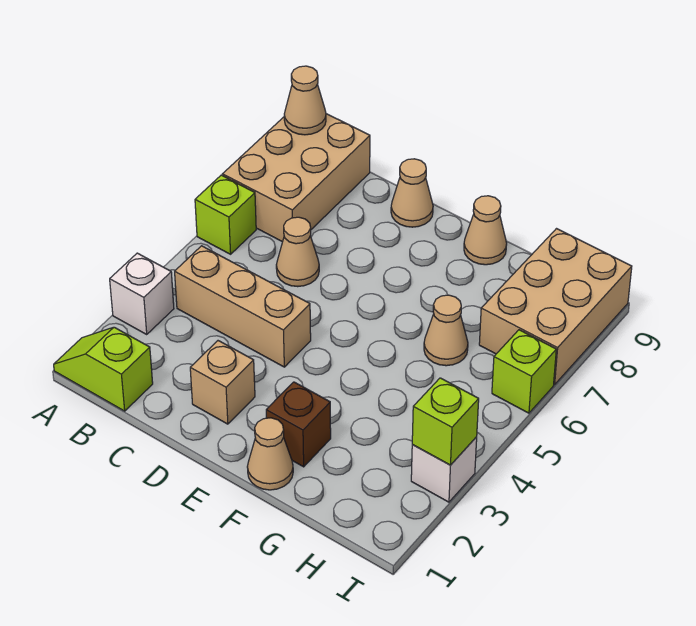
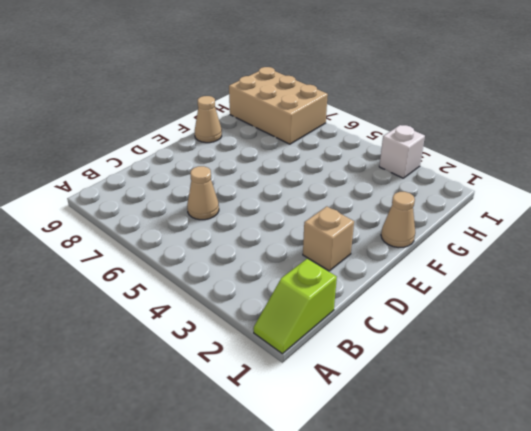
none -> white brick A3 level 1
none -> lime brick A6 level 1
none -> tan brick A7:B9 level 1

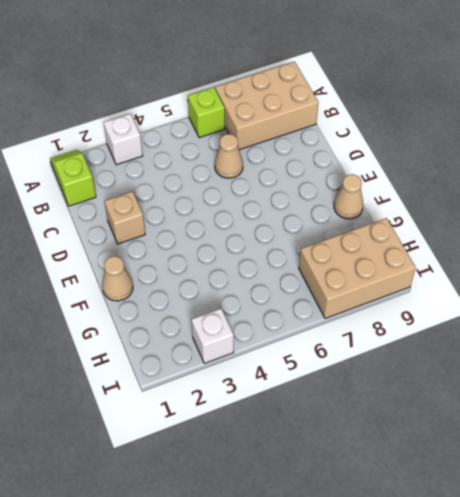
none -> tan brick B4:D4 level 1
none -> tan cone D9 level 1
none -> brown brick F2 level 1

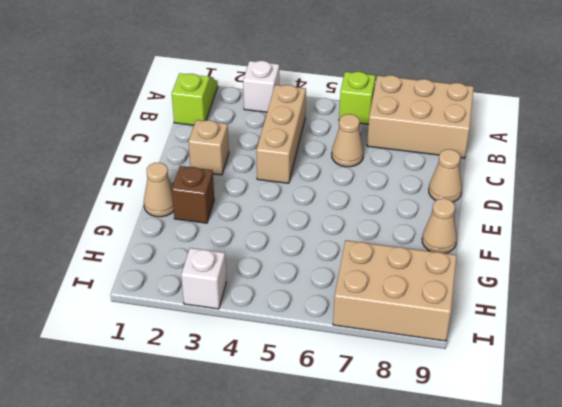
none -> tan cone G6 level 1
none -> lime brick I6 level 1
none -> tan cone A9 level 2

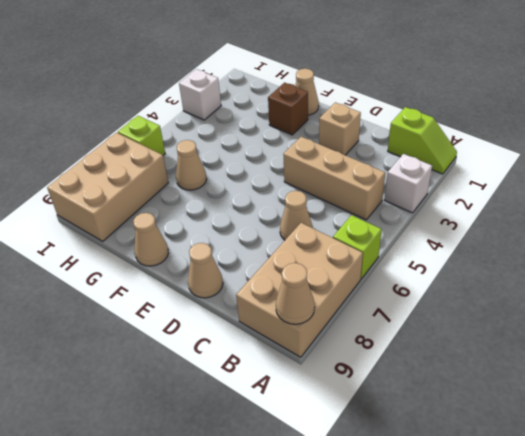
none -> lime brick I3 level 2

